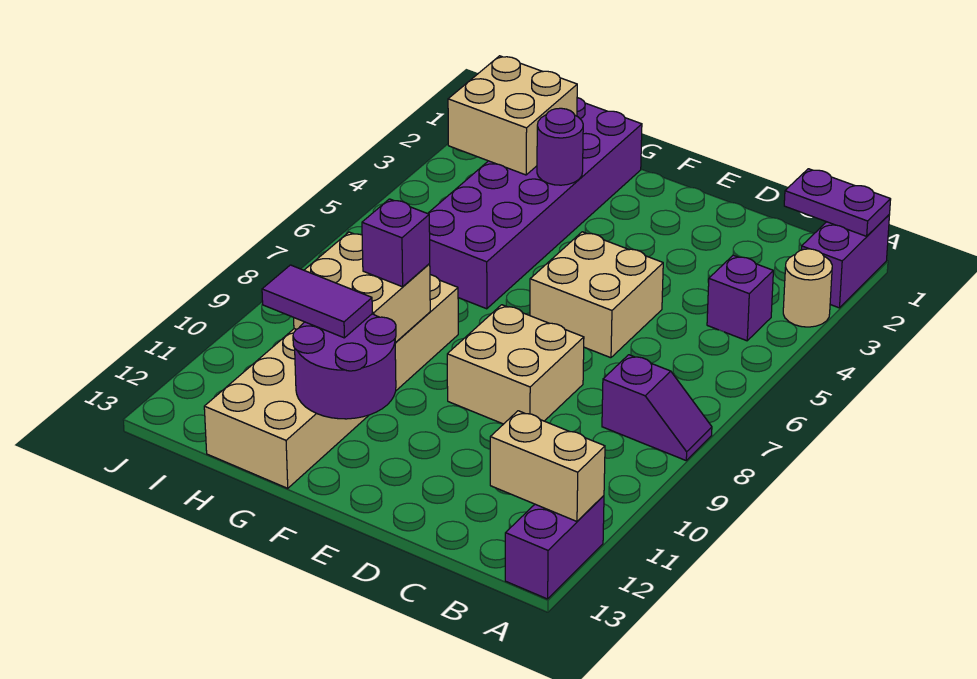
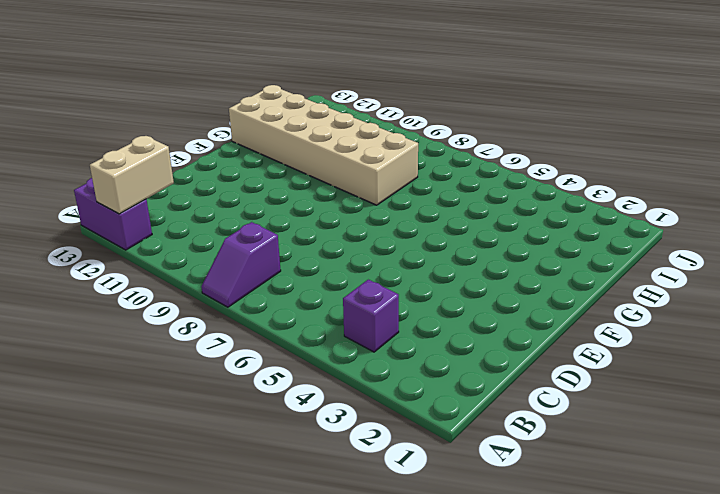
none -> purple brick A1:A2 level 1
none -> tan round brick A3 level 1
none -> tan brick D5:E6 level 1

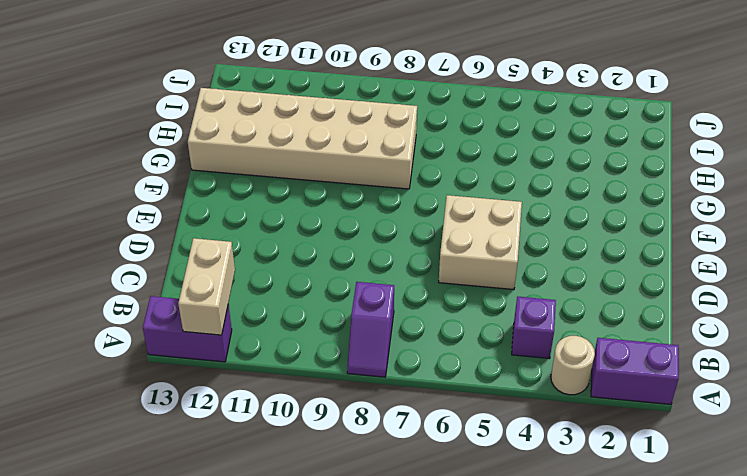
none -> tan brick D8:E9 level 1
none -> purple brick G1:H6 level 1
none -> purple plate A1:B1 level 2

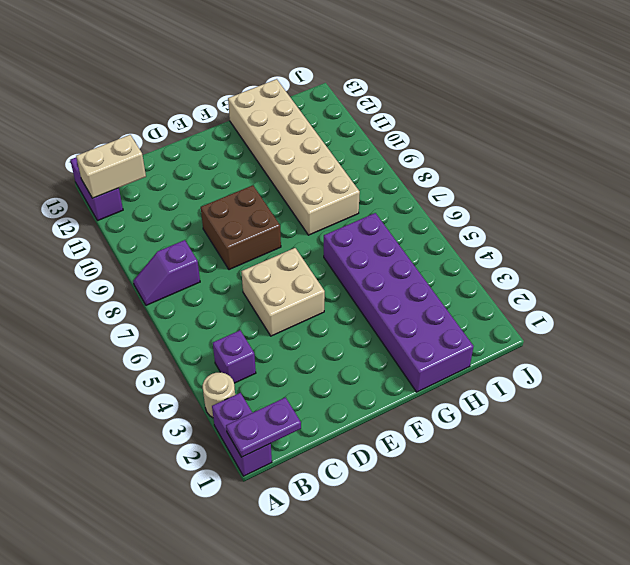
brown brick D8:E9 level 1 -> tan brick D8:E9 level 1
none -> purple round brick F11:G12 level 2
none -> purple round brick G3 level 2
none -> tan brick G9:H10 level 2

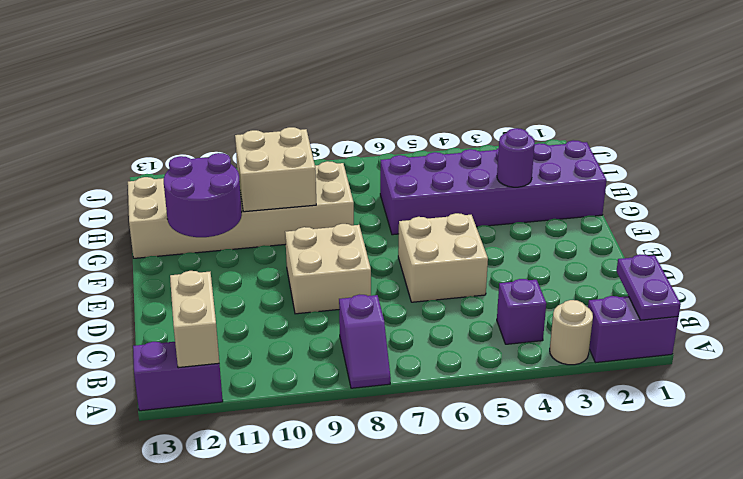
none -> tan brick H2:I3 level 2
none -> purple brick G9 level 3
none -> purple tile G11:H11 level 3

